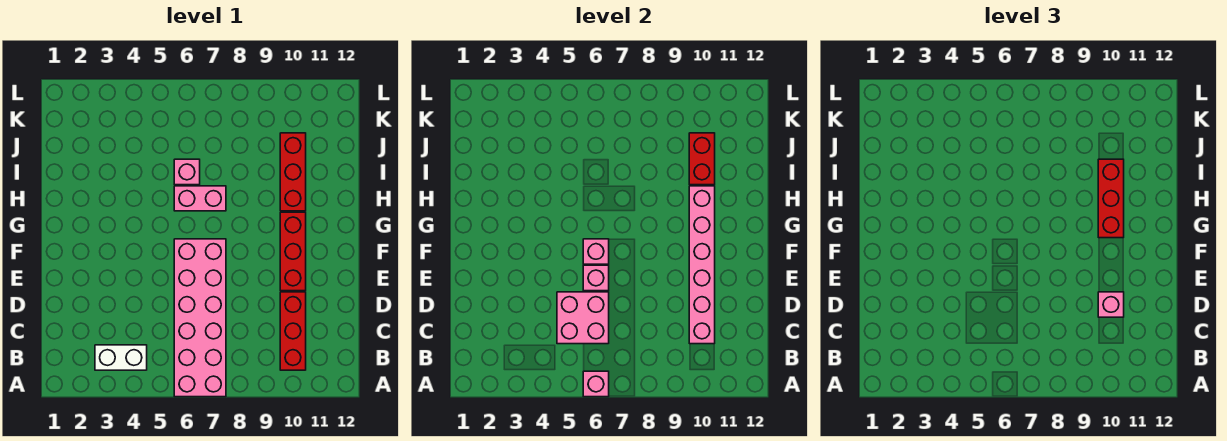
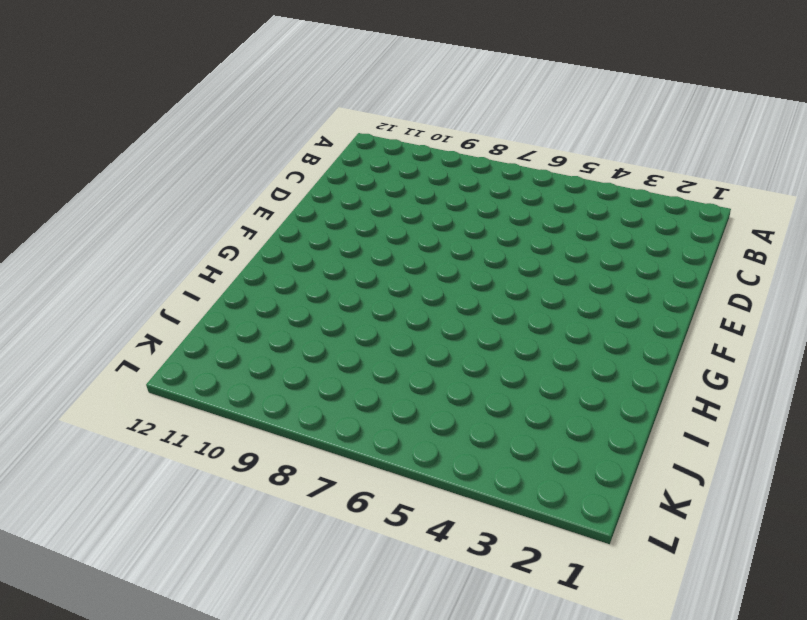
none -> pink brick A6:F7 level 1
none -> white brick B3:B4 level 1
none -> red brick B10:D10 level 1

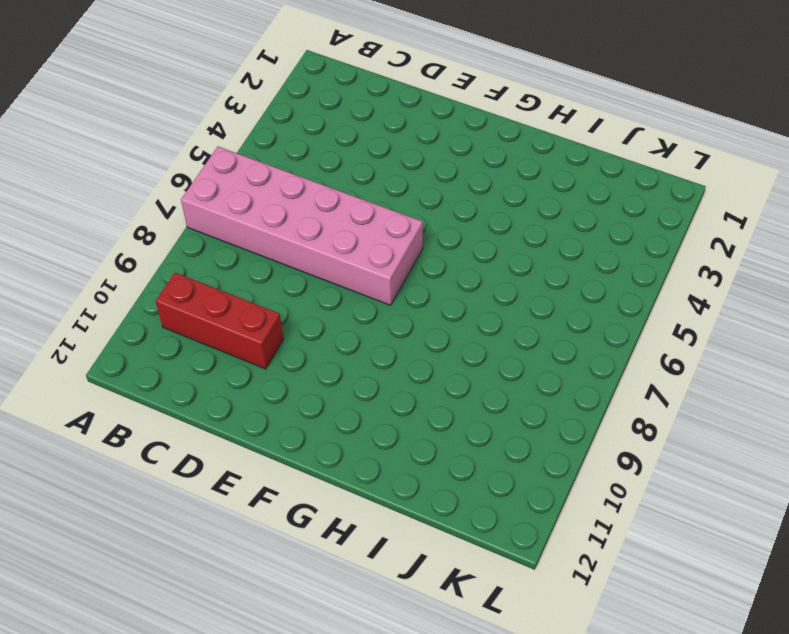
none -> white brick B3:B4 level 1
none -> red brick E10:G10 level 1
none -> pink brick H6:H7 level 1

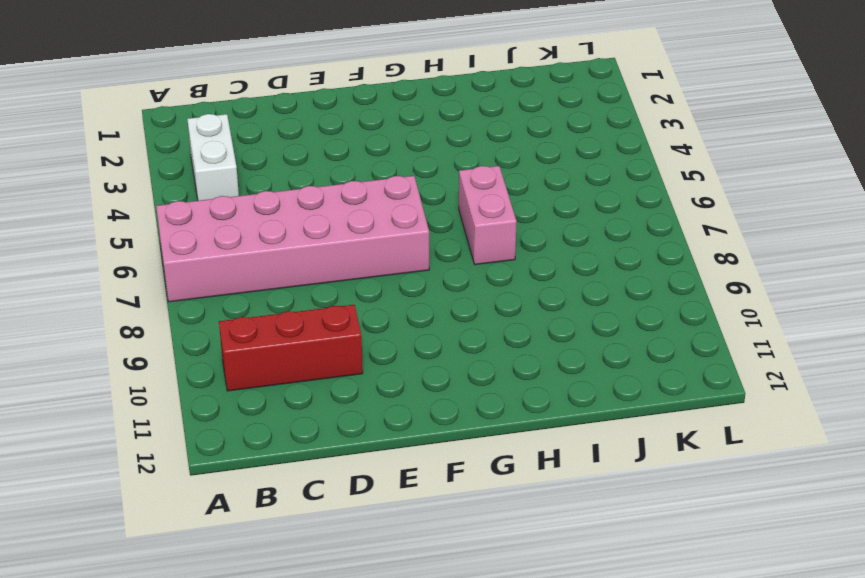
none -> red brick E10:G10 level 1
none -> red brick H10:J10 level 1
none -> pink brick I6 level 1

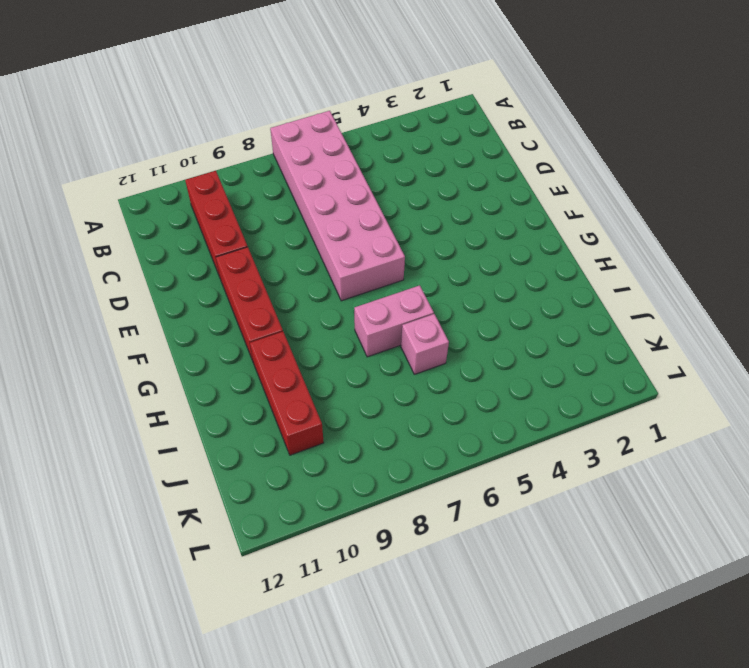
none -> white brick B3:B4 level 1
none -> pink brick A6 level 2
none -> pink brick C5:D6 level 2

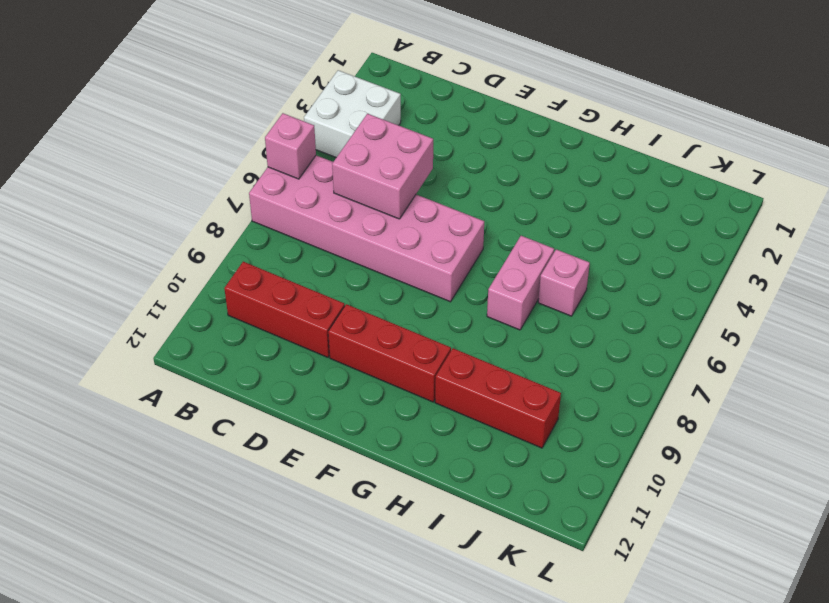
white brick A3:B4 level 1 -> white brick B3:B4 level 1
none -> pink brick C10:H10 level 2
none -> pink brick E6 level 2
none -> pink brick F6 level 2

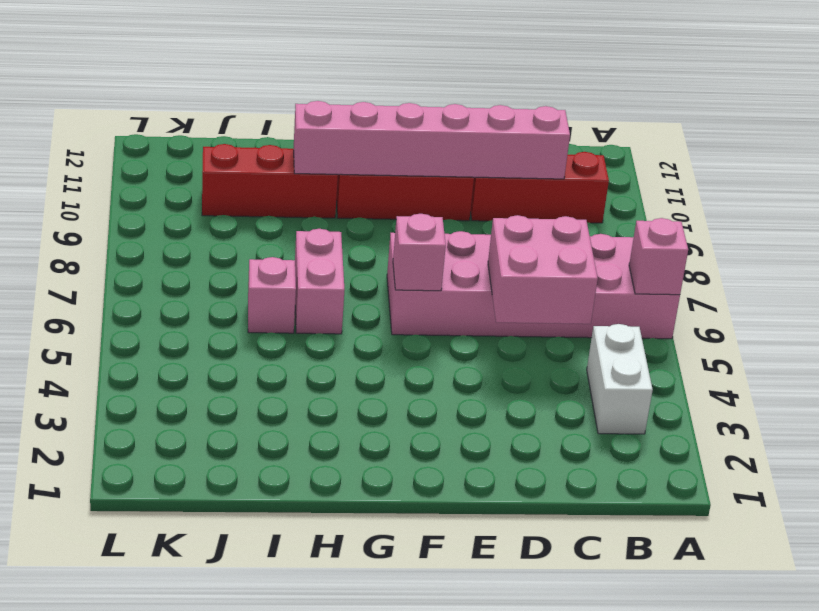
none -> pink brick E6 level 2
none -> red brick I10:J10 level 2
none -> pink brick D10 level 3

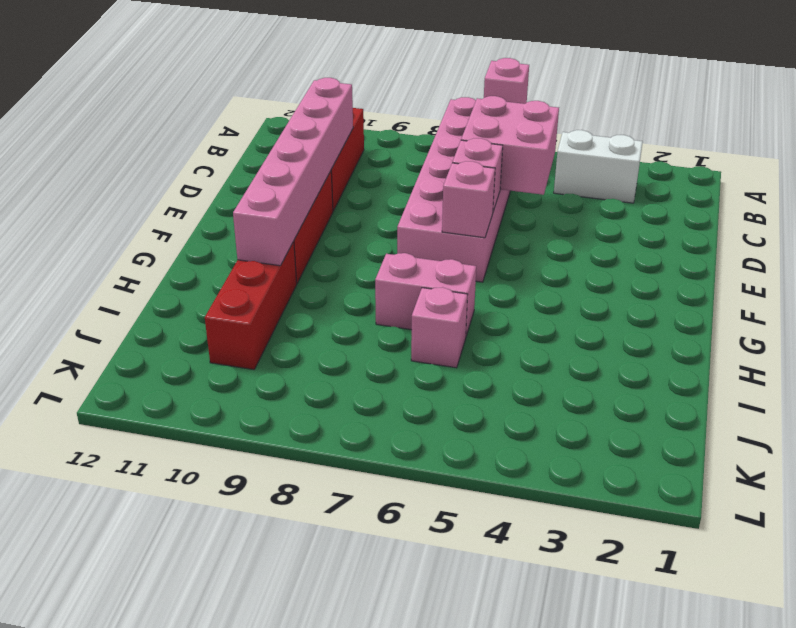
none -> red brick I10:J10 level 2
none -> pink brick D10 level 3
none -> red brick G10:I10 level 3

